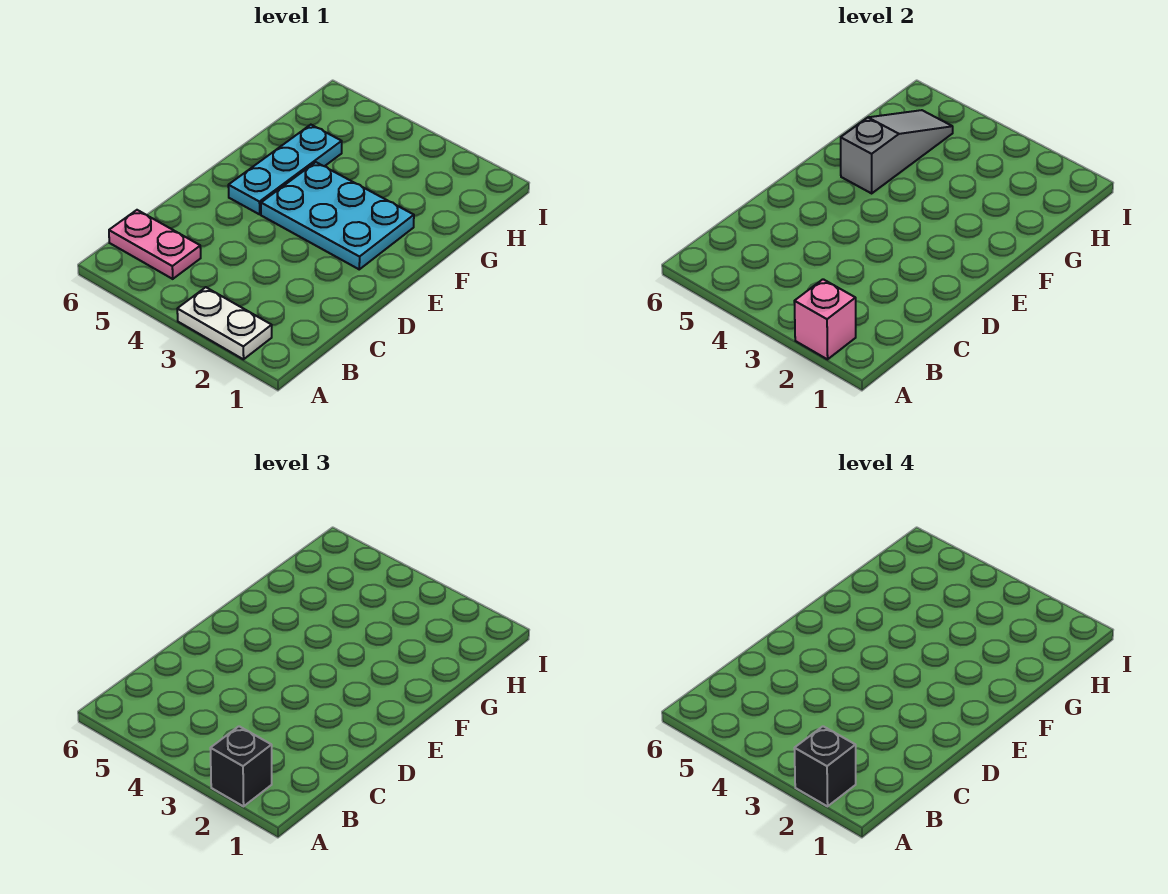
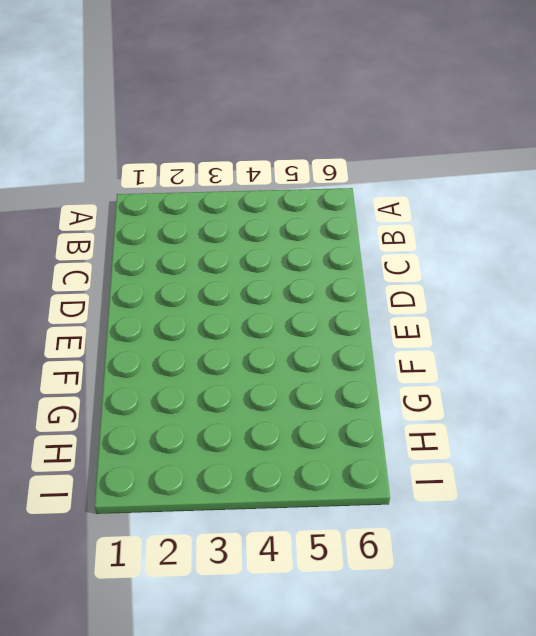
none -> white plate A2:A3 level 1
none -> pink plate B5:B6 level 1

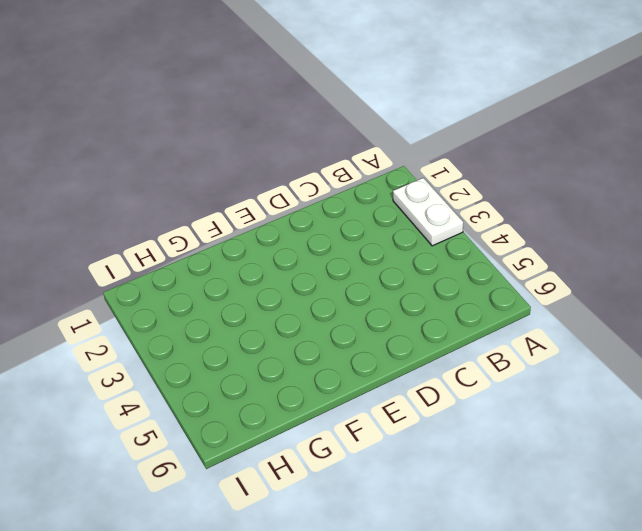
none -> pink plate B5:B6 level 1
none -> cyan plate E2:F4 level 1

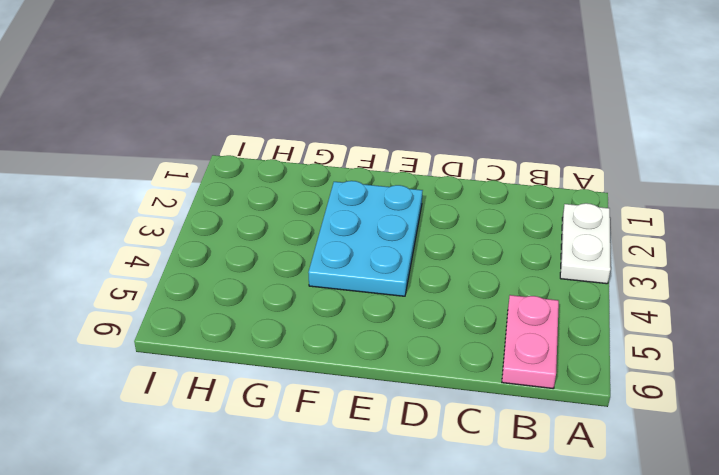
none -> cyan plate E5:G5 level 1
none -> pink brick A2 level 2

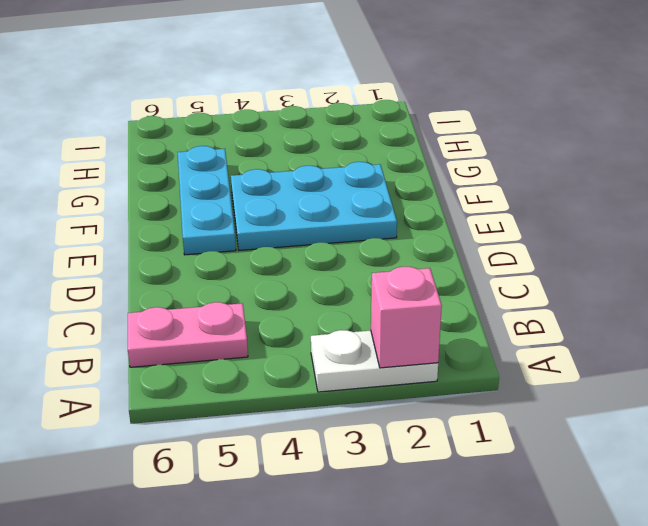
none -> grey slope F5:H5 level 2 top F
none -> black brick A2 level 3

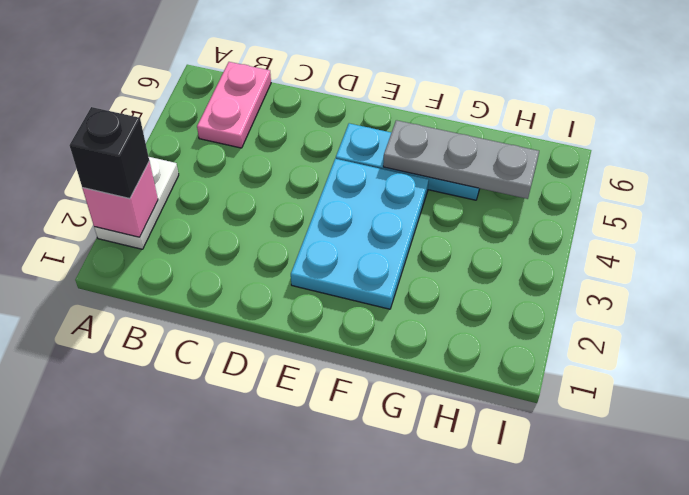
grey plate F5:H5 level 2 -> grey slope F5:H5 level 2 top F
none -> black brick A2 level 4

